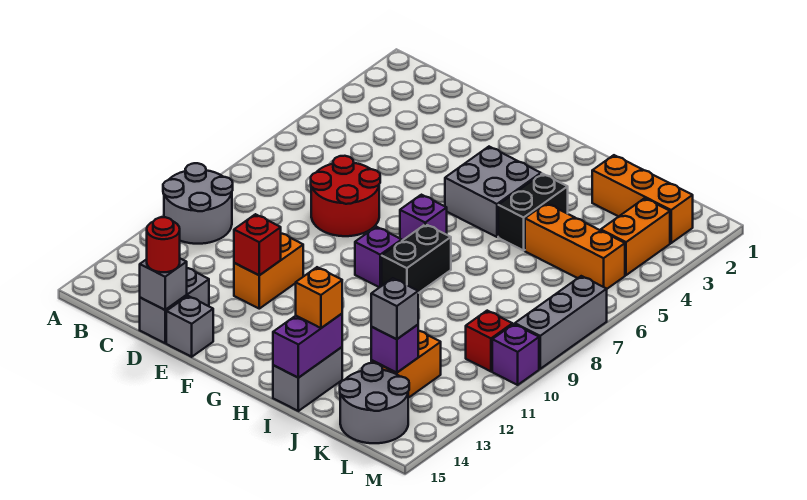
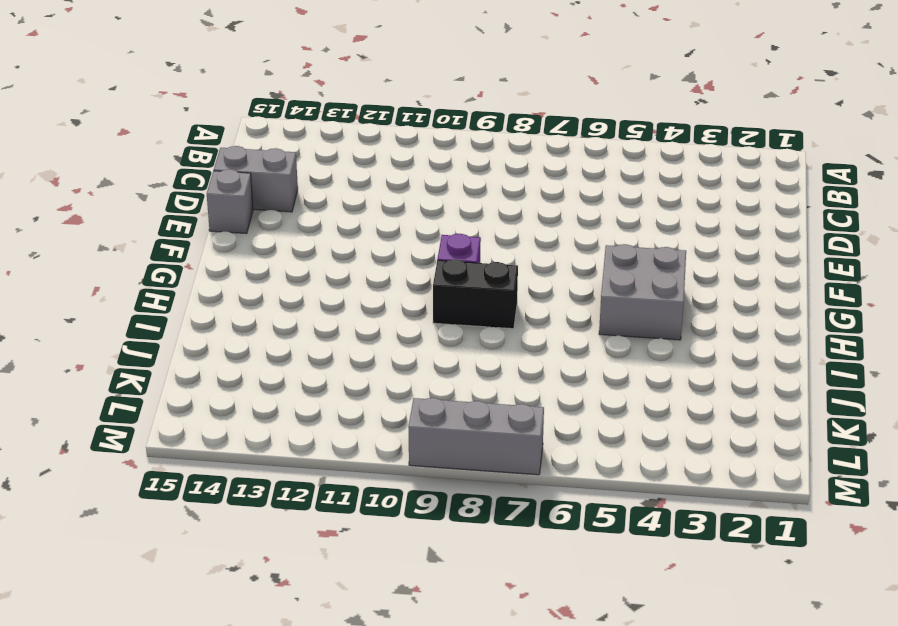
none -> grey round brick A10:B11 level 1
none -> red round brick D7:E8 level 1
none -> orange brick E11:E12 level 1

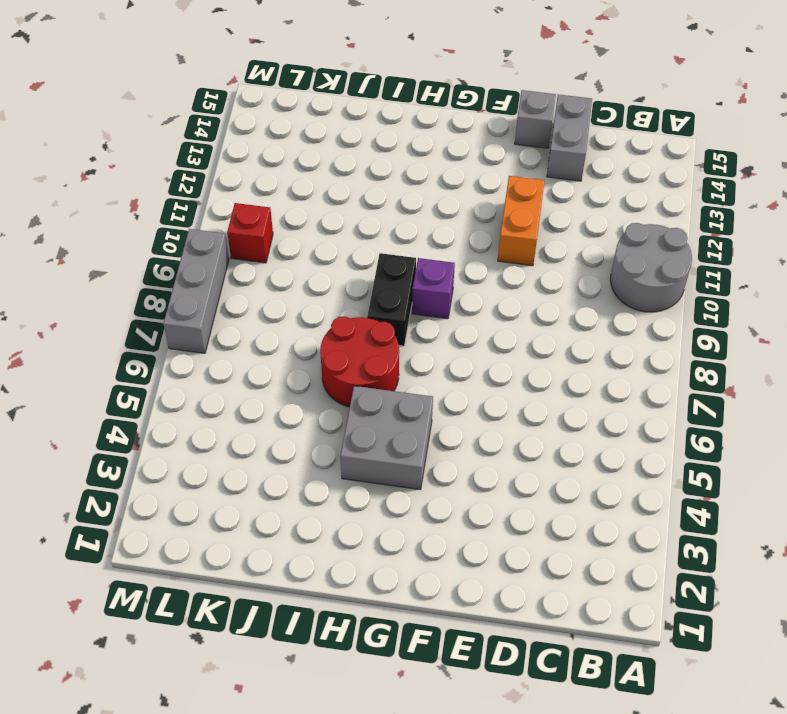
red round brick H6:I7 level 1 -> red round brick D7:E8 level 1
none -> purple brick G7 level 1
none -> black brick I4:I5 level 1
none -> grey brick I14:I15 level 1

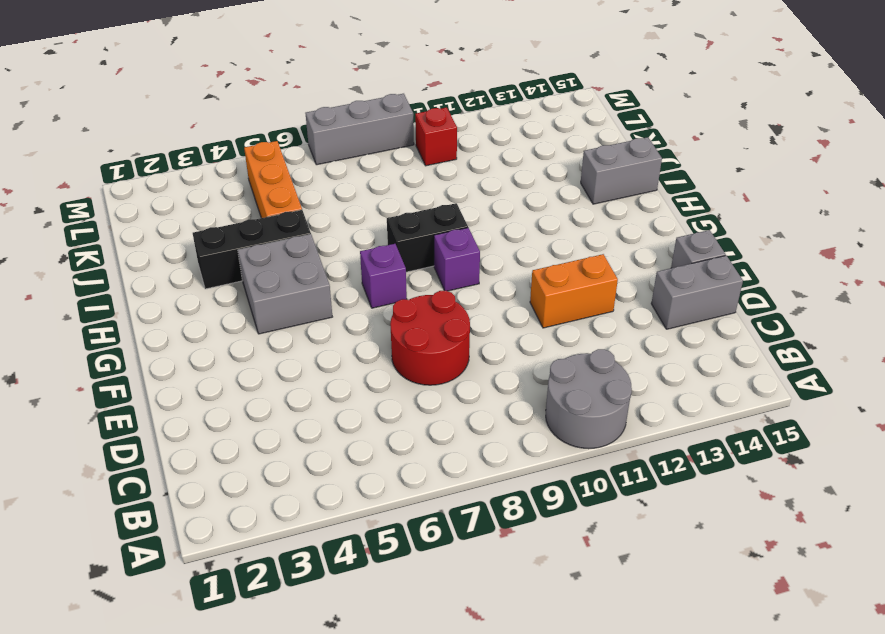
black brick I3:I5 level 1 -> black brick I4:I5 level 1
none -> orange brick J2:L2 level 1
none -> orange brick K12:K13 level 1
none -> grey round brick K14:L15 level 1

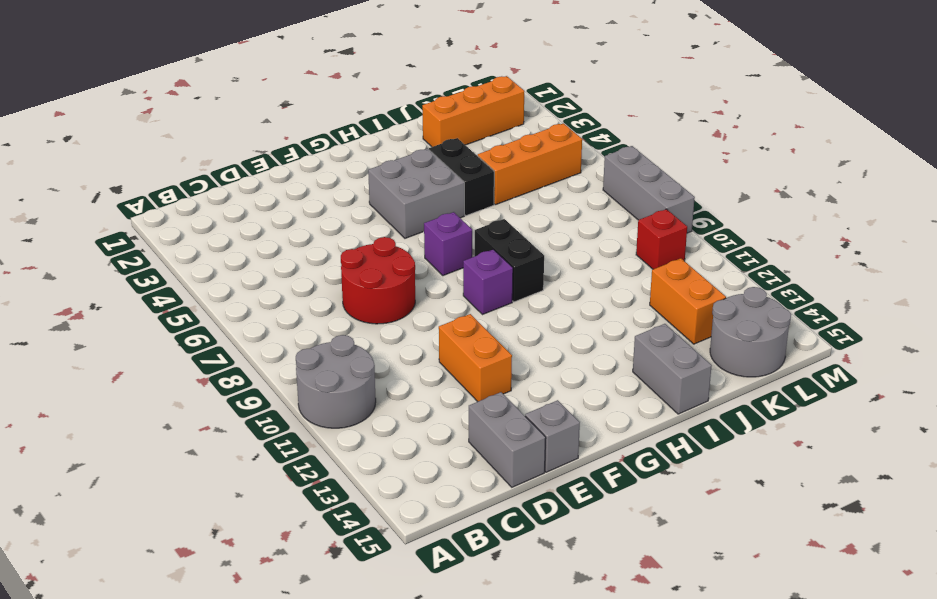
none -> orange brick L3:L4 level 1
none -> purple brick M10 level 1
none -> grey brick D15 level 2

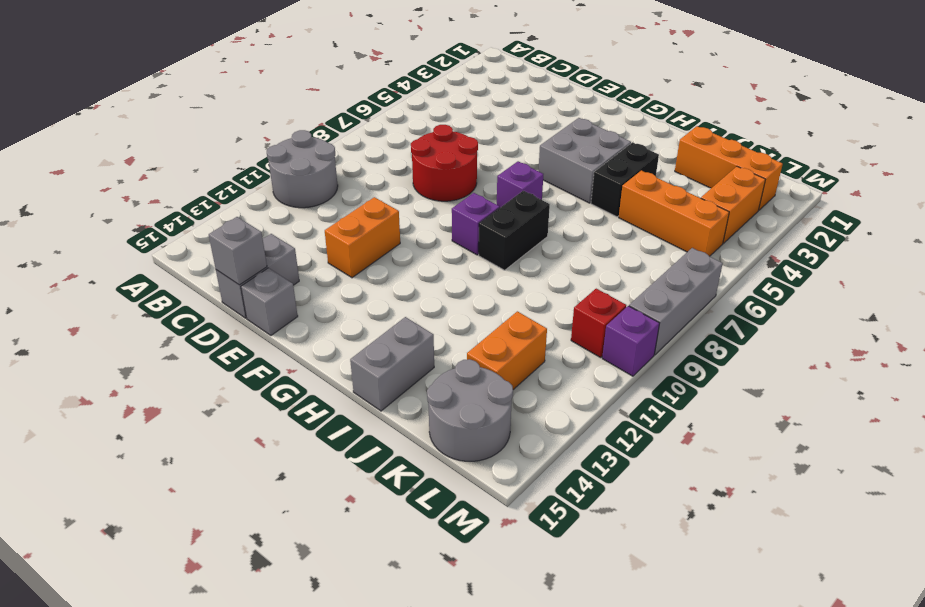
none -> red brick E12 level 2
none -> purple brick I14:I15 level 2
none -> purple brick K13 level 2

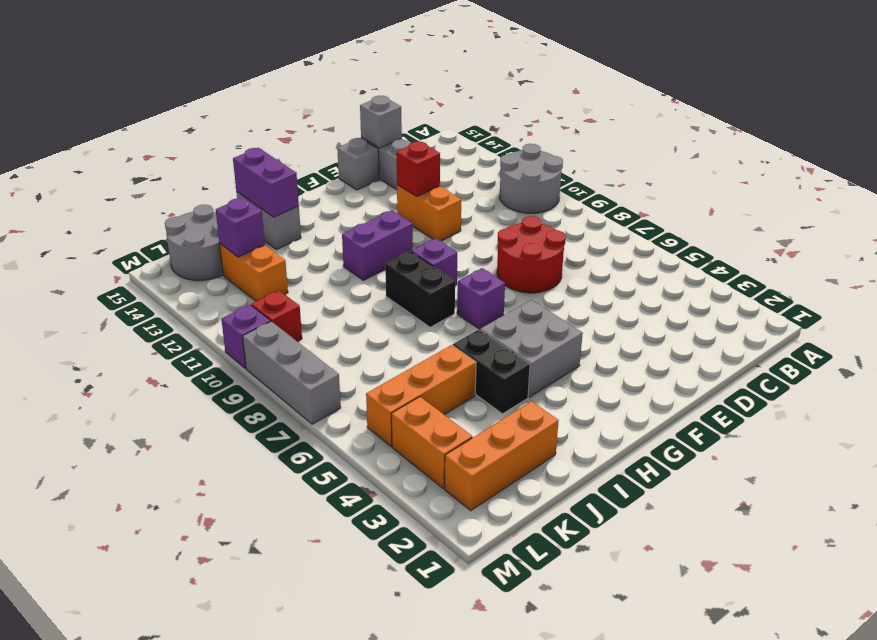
purple brick G11:H11 level 1 -> none
none -> red round brick D15 level 3
none -> orange brick I14 level 3
none -> grey brick K13 level 3

